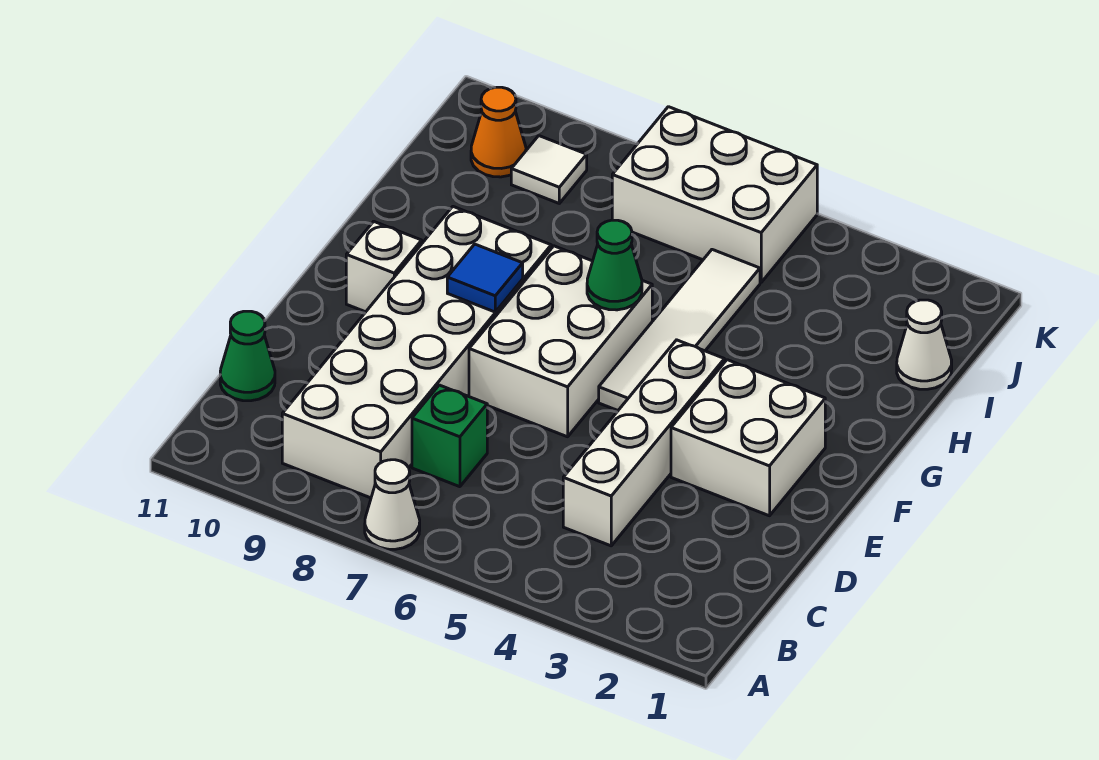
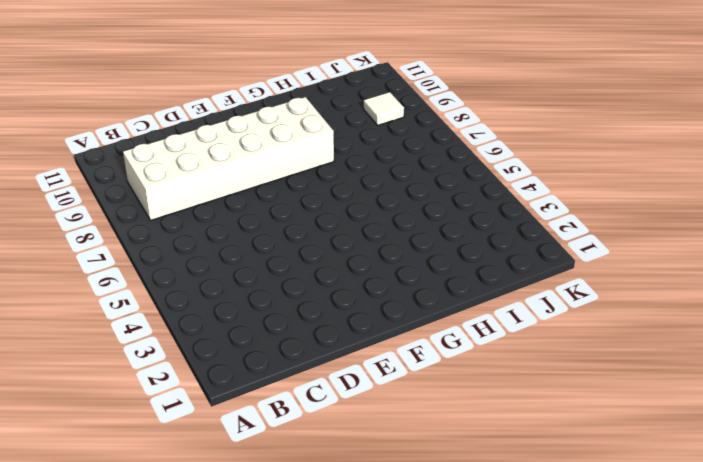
none -> white cone A7 level 1
none -> white brick C4:F4 level 1
none -> green brick C7 level 1

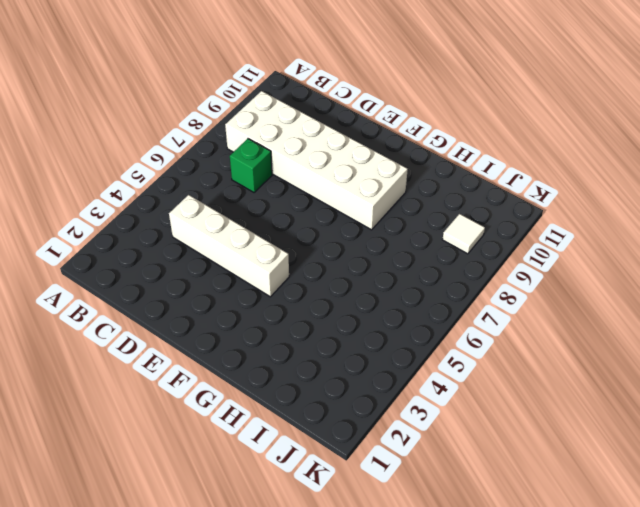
none -> white cone A7 level 1
none -> green cone C11 level 1
none -> white brick E2:F3 level 1

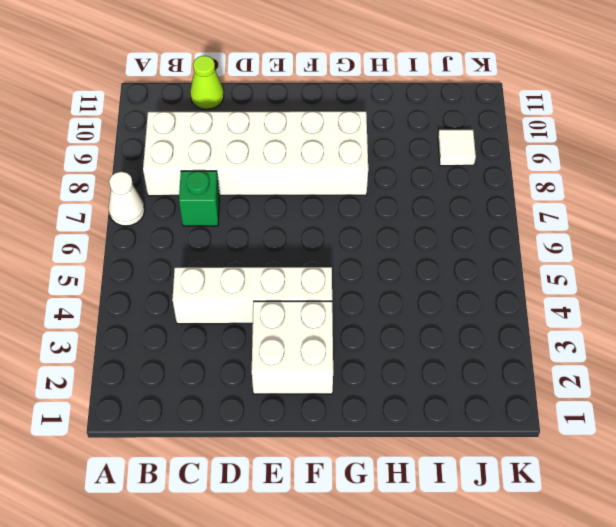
lime cone C11 level 1 -> green cone C11 level 1
none -> white brick E6:G7 level 1
none -> white tile F5:I5 level 1
none -> white brick F10 level 1

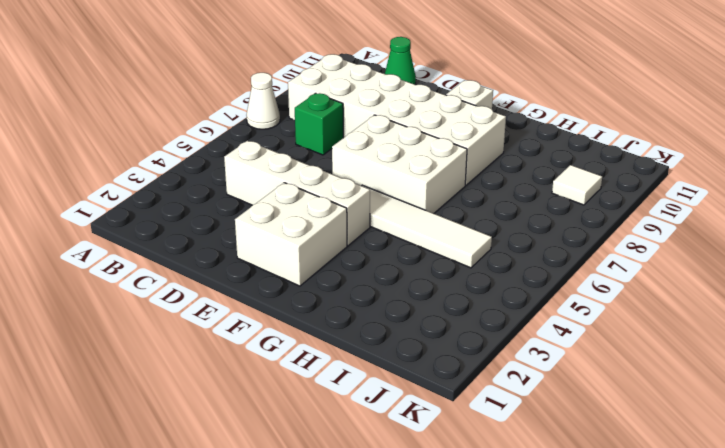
none -> white cone I1 level 1
none -> white brick J5:K7 level 1
none -> orange cone J10 level 1

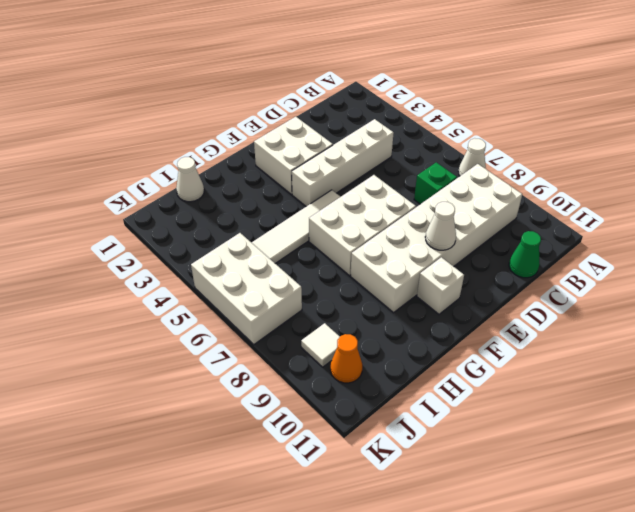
white cone E9 level 2 -> none
none -> blue tile F8 level 2
none -> green cone G6 level 2

